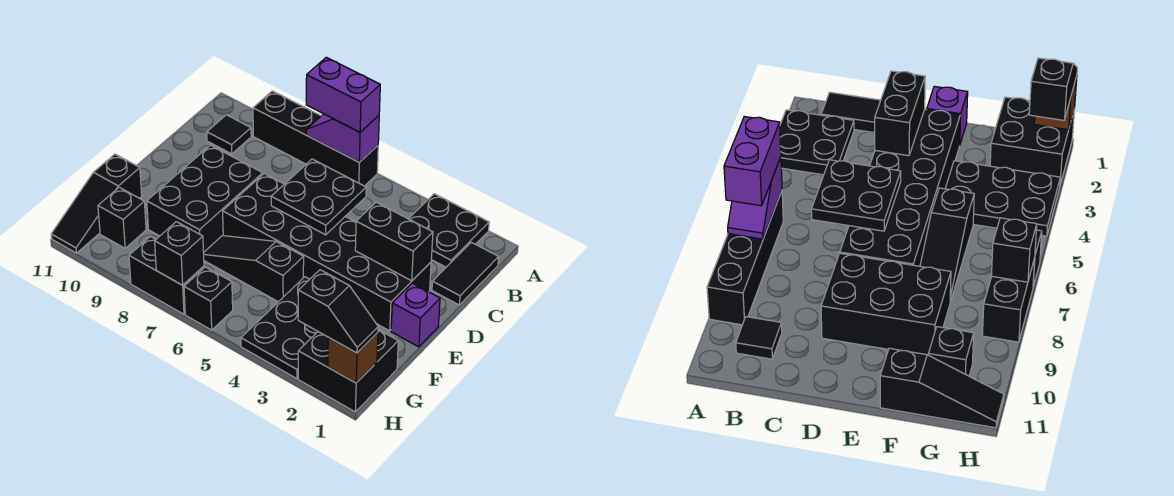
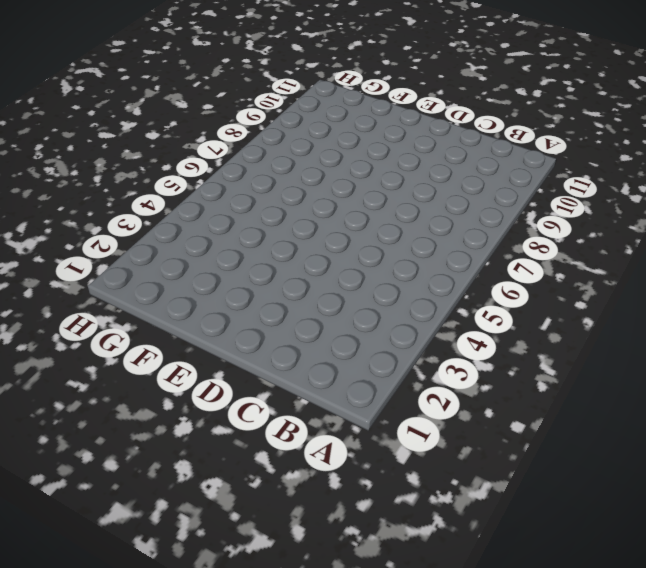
none -> black plate A2:B3 level 1
none -> black brick A6:A9 level 1
none -> black tile B1:C1 level 1

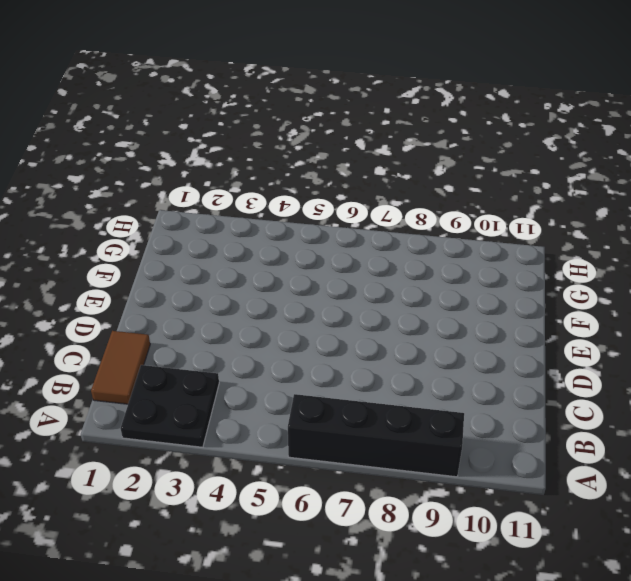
brown tile B1:C1 level 1 -> black tile B1:C1 level 1
none -> black tile B10 level 1
none -> black brick D2:E7 level 1
none -> black brick D8:F9 level 1

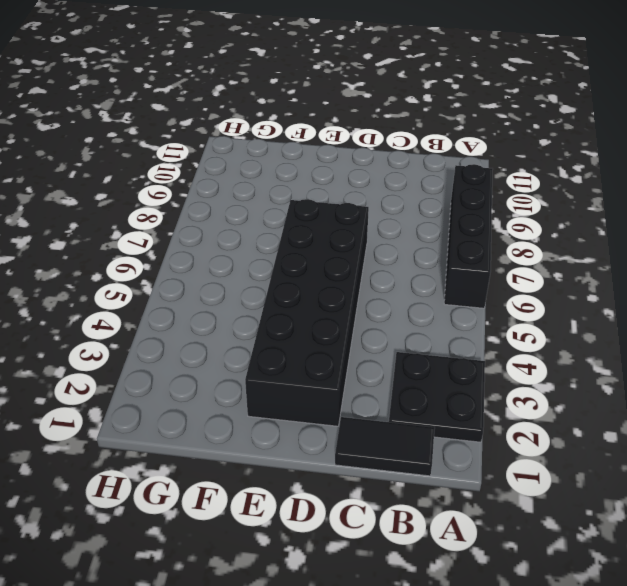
none -> black tile B10 level 1
none -> black brick D8:F9 level 1
none -> purple brick E1 level 1

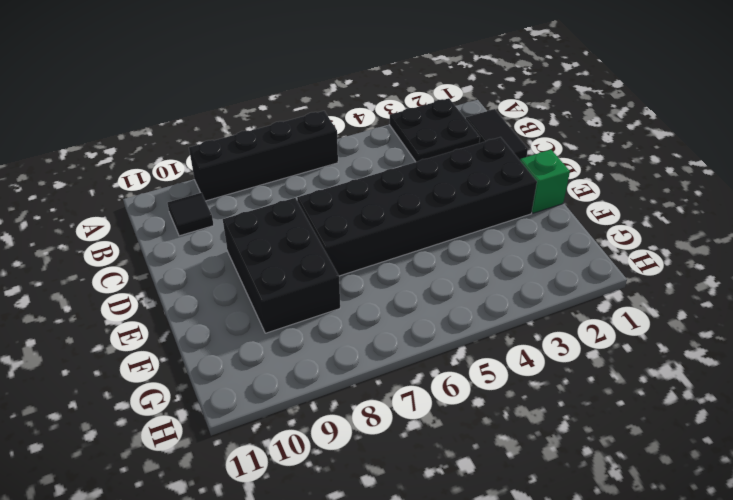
green brick E1 level 1 -> purple brick E1 level 1
none -> black plate F3:H4 level 1
none -> black slope F5:F7 level 1 top 5
none -> black slope F11:H11 level 1 top F

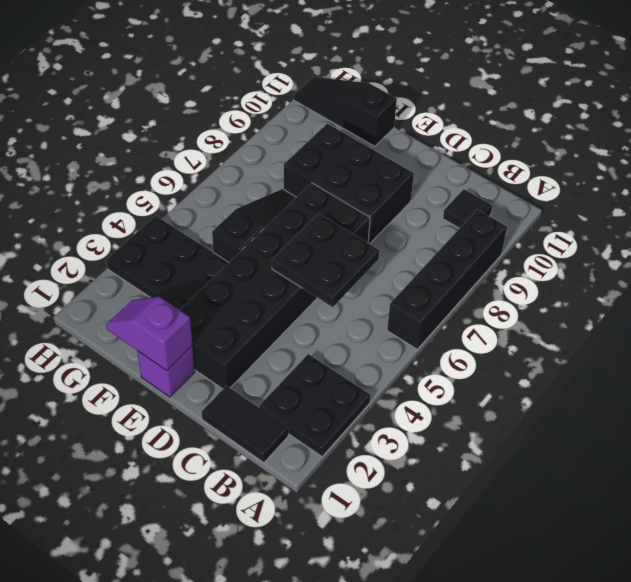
purple slope E1:F1 level 2 top E -> purple slope A6:A7 level 2 top 6
none -> black brick G1:H2 level 1
none -> black brick G10 level 1
none -> black brick H6 level 1

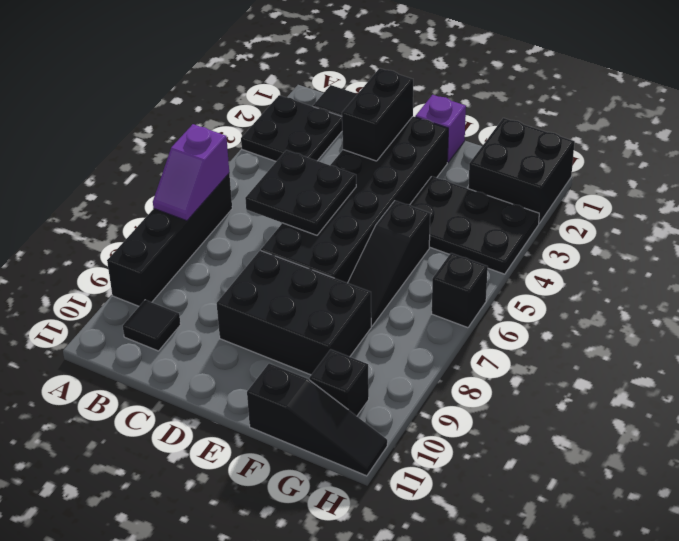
none -> black brick H7:H8 level 1
none -> brown brick H1 level 2
none -> black brick H7 level 2

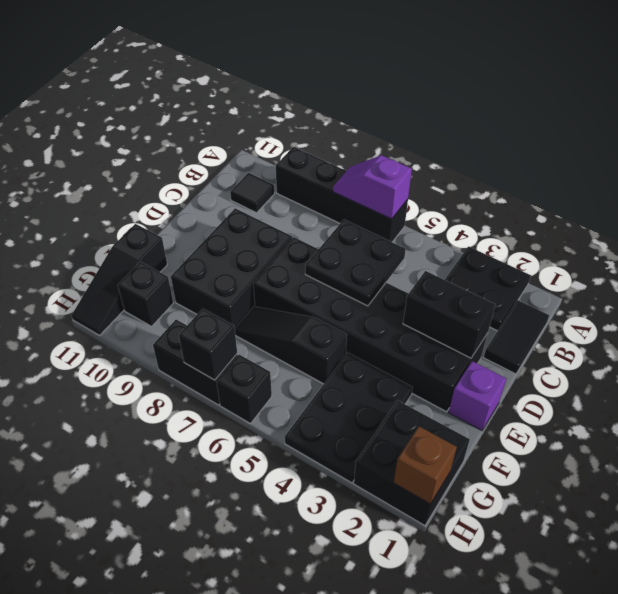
none -> purple brick A6:A7 level 3
none -> black slope H1:H2 level 3 top 2

